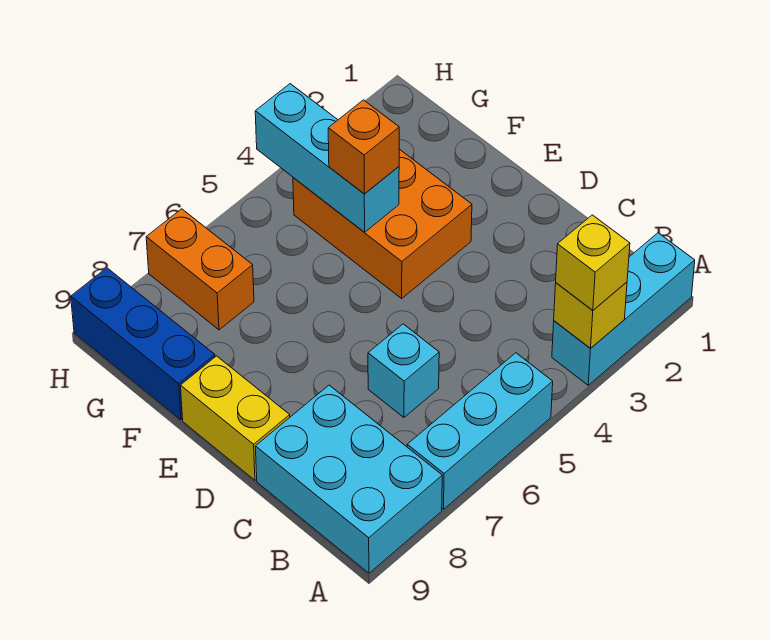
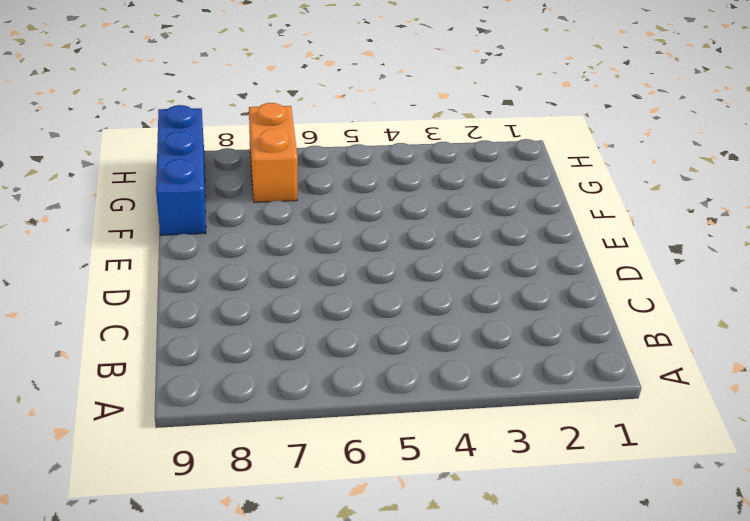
none -> cyan brick A1:A3 level 1
none -> cyan brick A5:A7 level 1
none -> cyan brick A8:C9 level 1

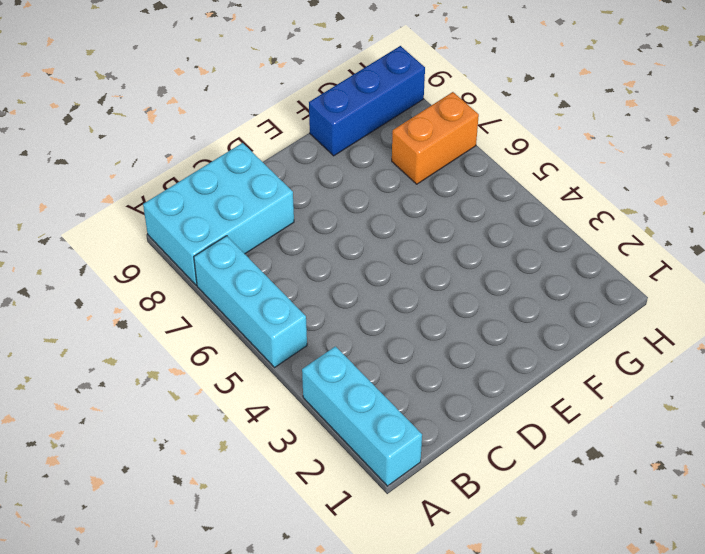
none -> cyan brick C6 level 1
none -> yellow brick D9:E9 level 1
none -> orange brick E3:G4 level 1

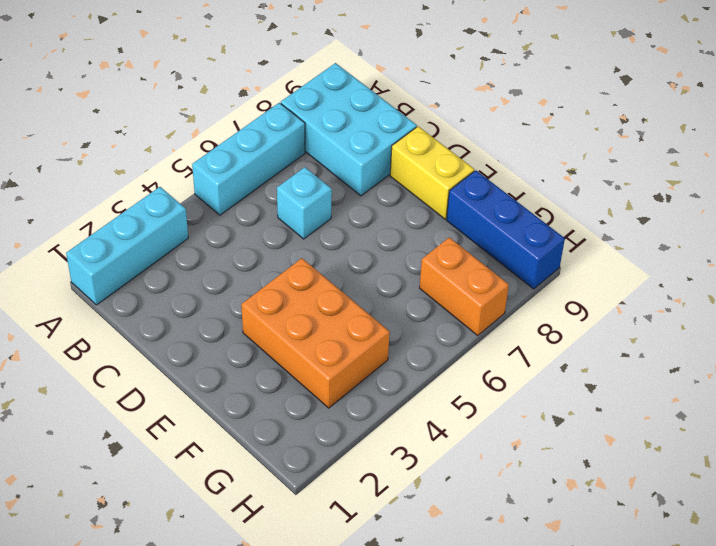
none -> yellow brick A3 level 2
none -> cyan brick F4:H4 level 2
none -> yellow brick A3 level 3

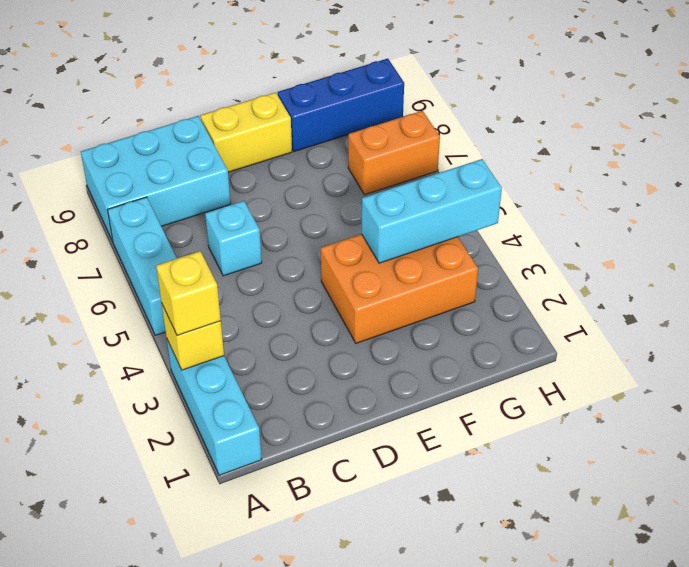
none -> orange brick F4 level 3

